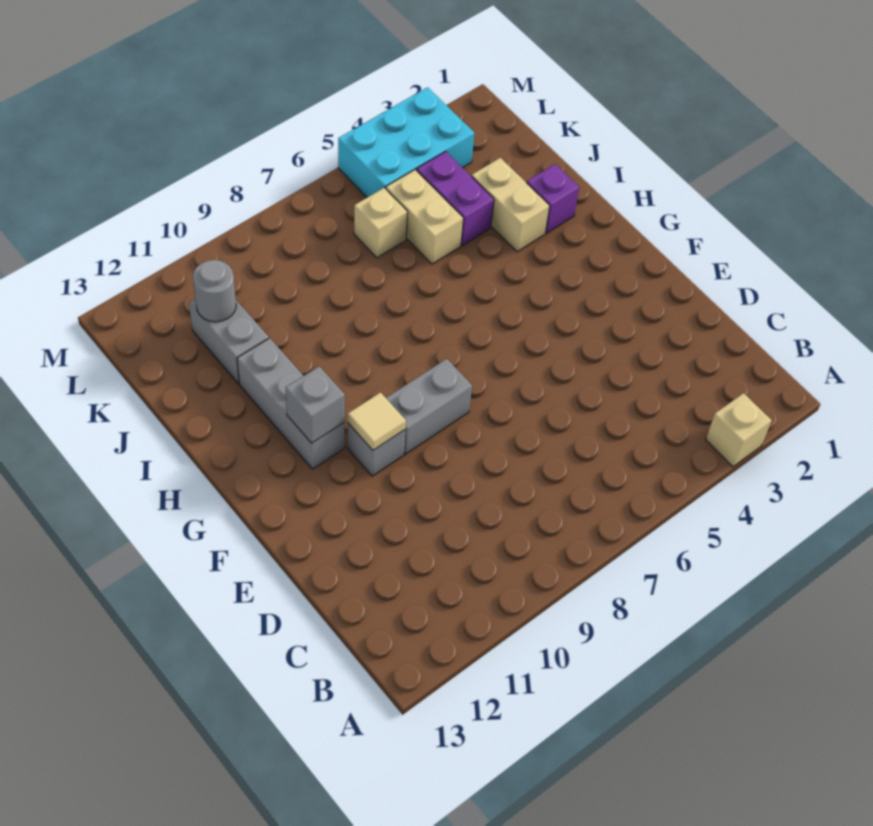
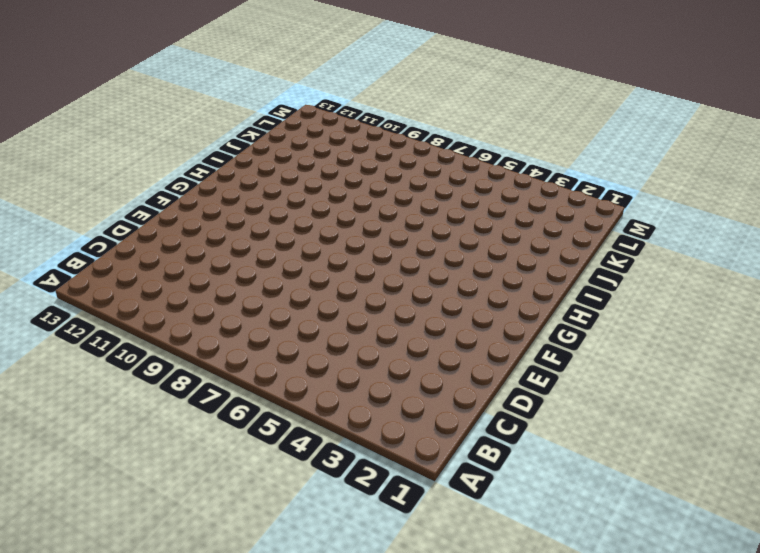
none -> tan brick A3 level 1
none -> grey brick F8:F9 level 1
none -> grey brick F10 level 1

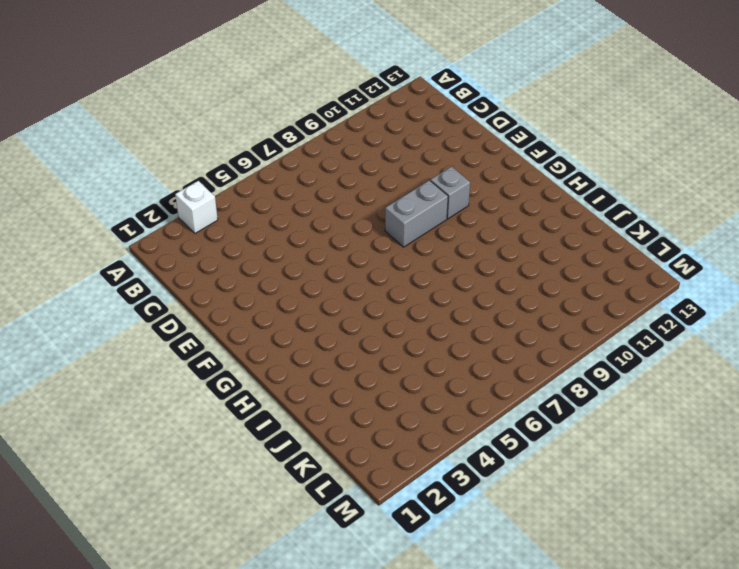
white brick A3 level 1 -> tan brick A3 level 1
none -> grey brick G11:I11 level 1
none -> purple brick I2 level 1
none -> tan brick I3:J3 level 1

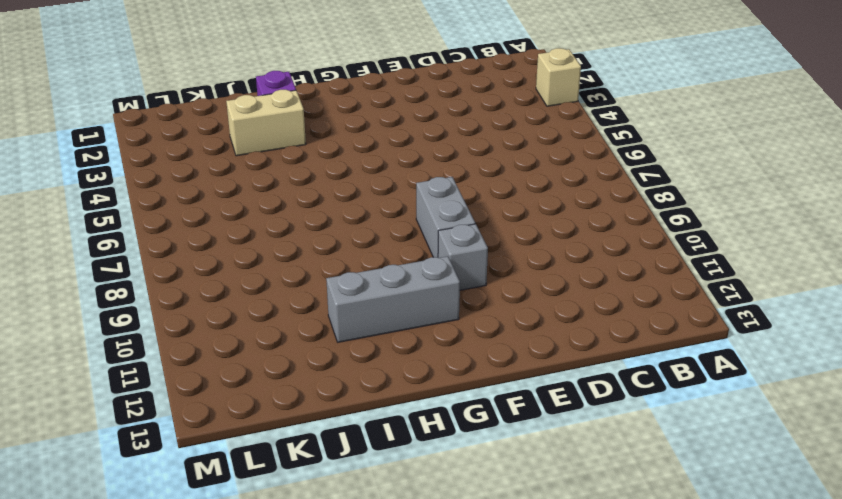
none -> purple brick J4:K4 level 1
none -> tan brick J5:K5 level 1
none -> grey brick J11:K11 level 1

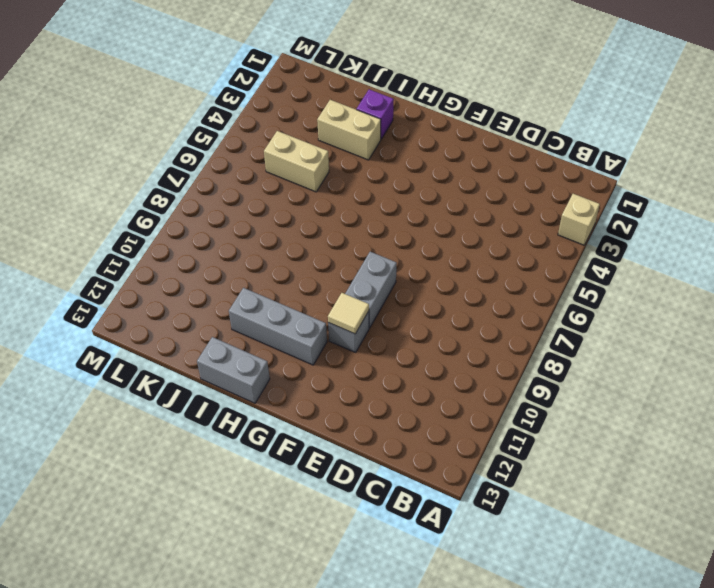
grey brick H13:I13 level 1 -> grey brick J11:K11 level 1
none -> purple brick J4:K4 level 1
none -> tan brick K6 level 1
none -> cyan brick L3:M5 level 1

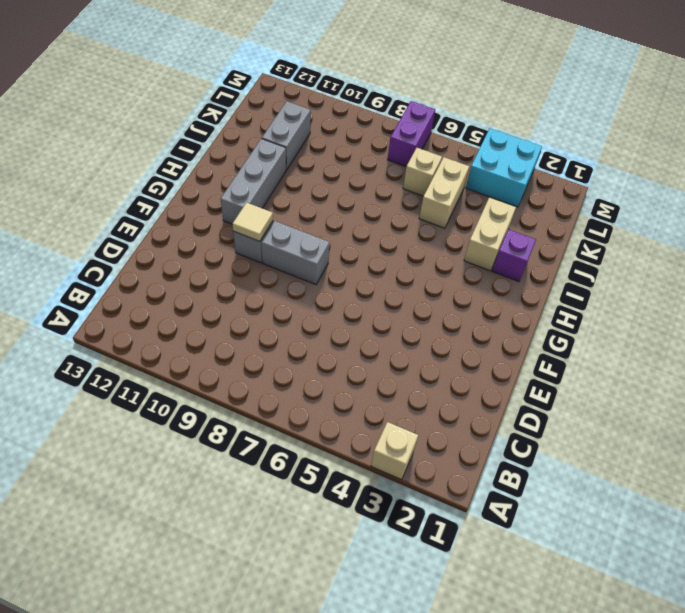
cyan brick L3:M4 level 1 -> cyan brick L3:M5 level 1
purple brick L7:M7 level 1 -> purple brick J4:K4 level 1
none -> grey brick G11 level 2
none -> grey round brick K11 level 2

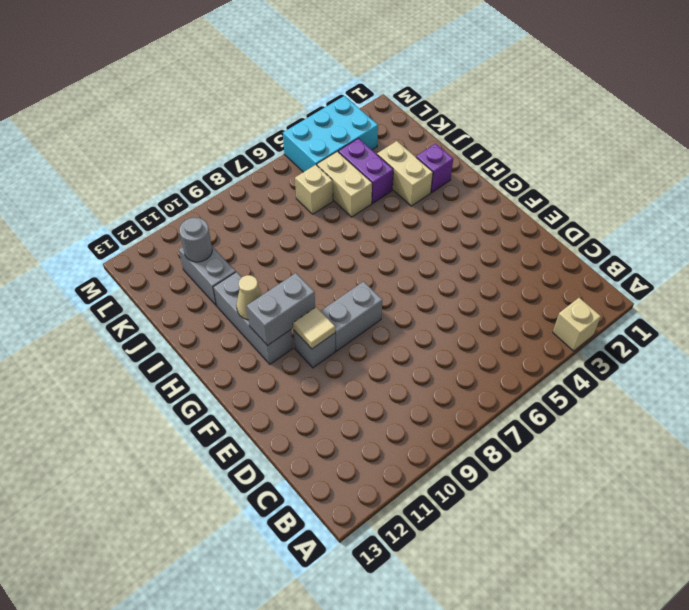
grey brick G10:G11 level 2 -> grey brick G11 level 2
tan cone H11 level 2 -> none

